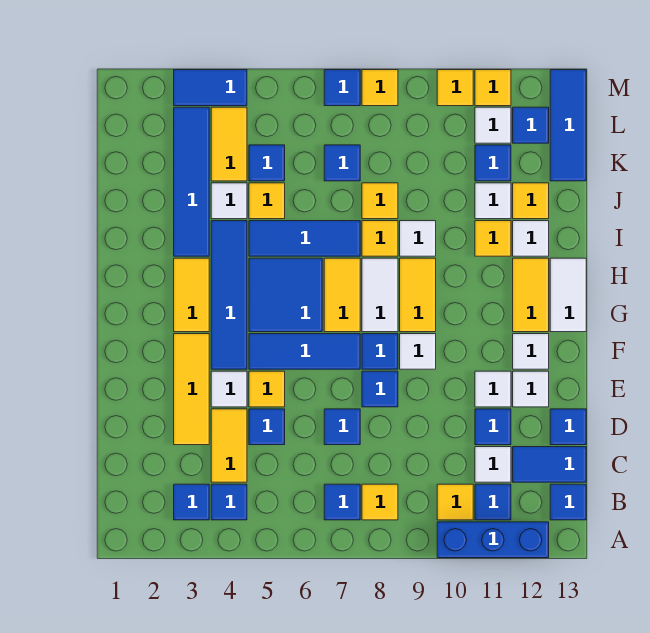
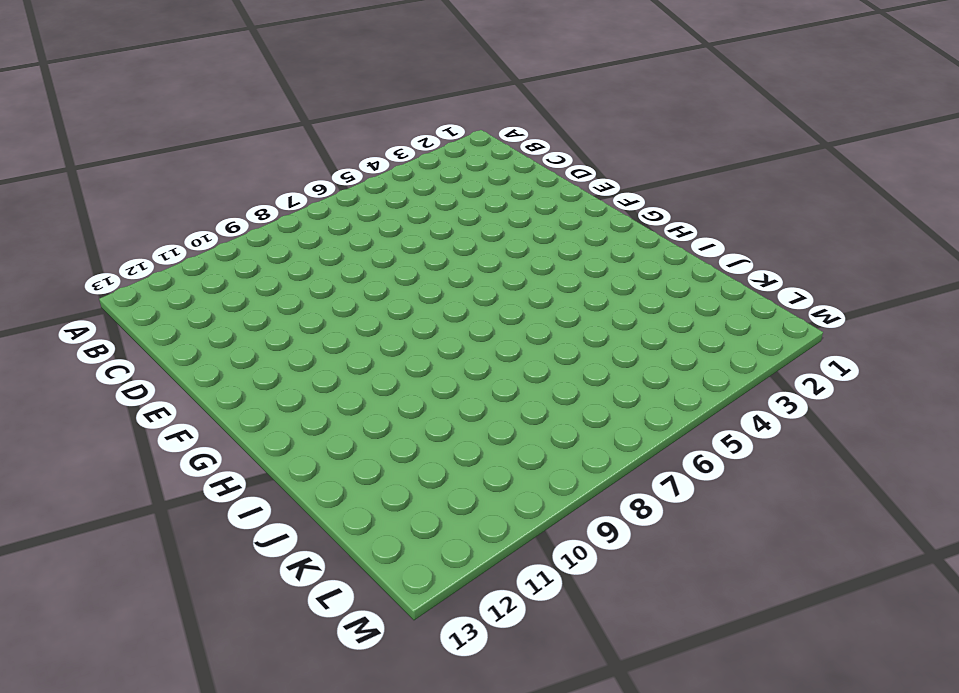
none -> blue brick A10:A12 level 1
none -> blue tile B3 level 1
none -> blue tile B4 level 1
none -> blue tile B7 level 1

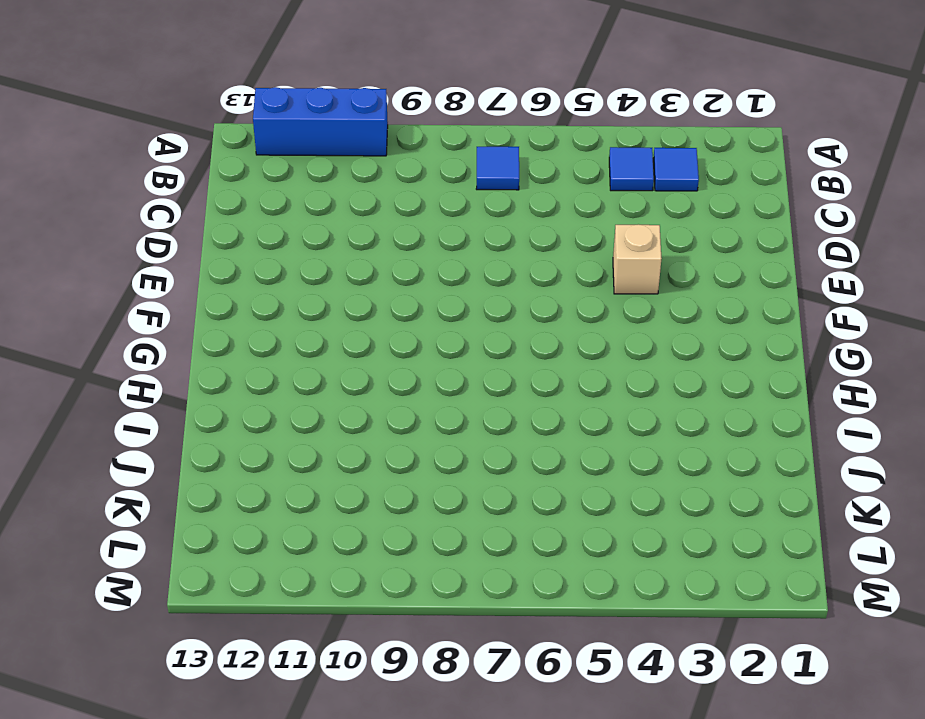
tan brick E4 level 1 -> white tile E4 level 1
none -> yellow tile B8 level 1
none -> yellow tile B10 level 1
none -> blue tile B11 level 1
none -> blue tile B13 level 1

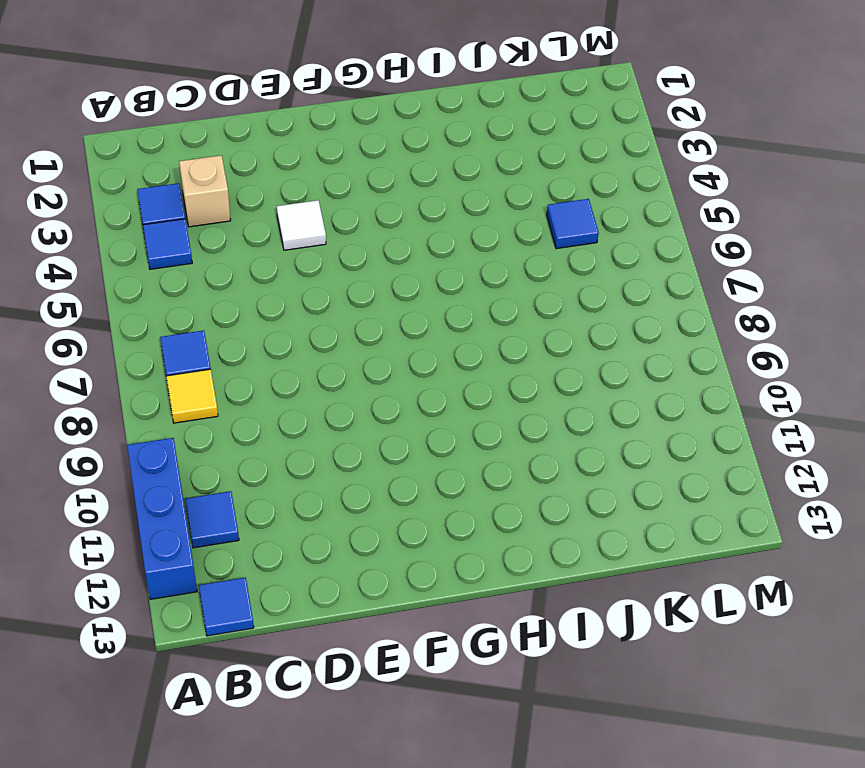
tan brick C3 level 1 -> none
none -> yellow tile B10 level 1
none -> yellow tile C4:D4 level 1
none -> white tile C11 level 1
none -> blue tile C12:C13 level 1

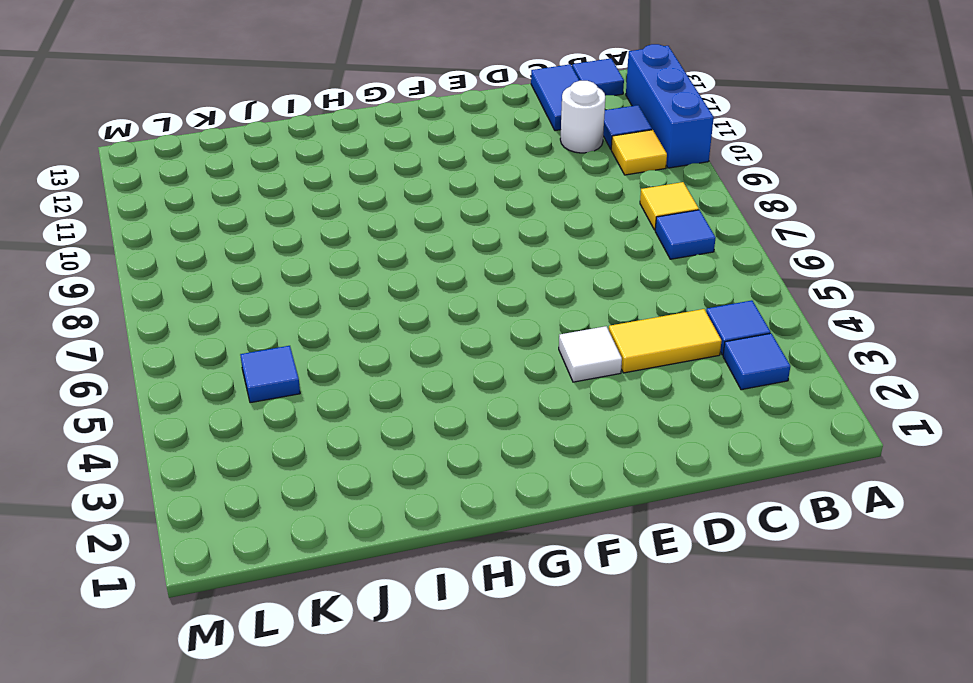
white round brick C11 level 1 -> white tile C11 level 1
none -> yellow tile D3:F3 level 1
none -> blue tile D5 level 1
none -> blue tile D7 level 1
none -> blue tile D11 level 1

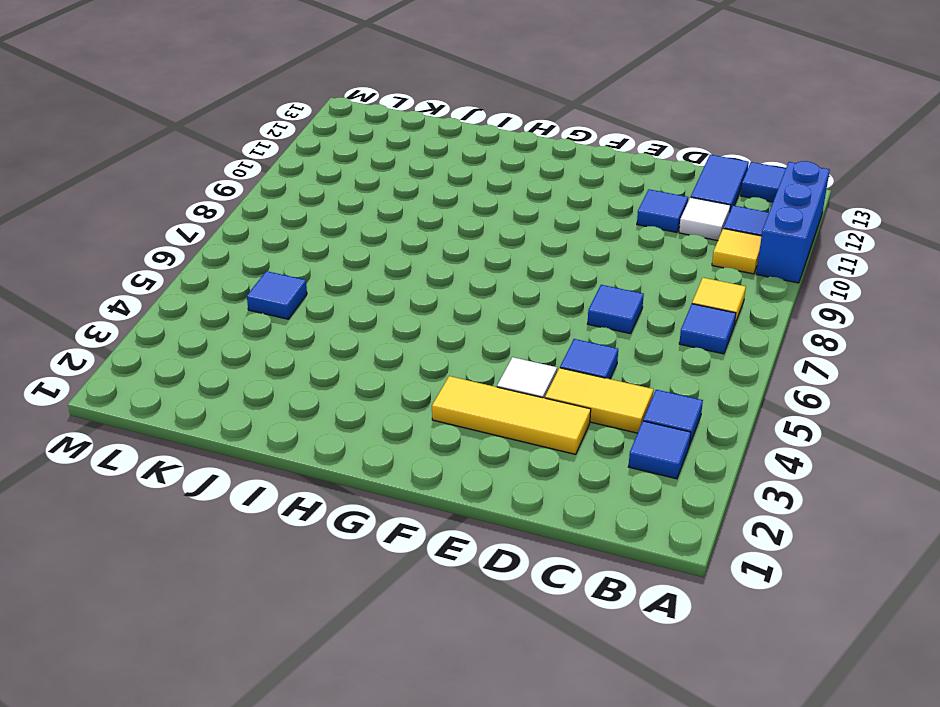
none -> blue tile D13 level 1
none -> yellow tile E5 level 1
none -> blue tile E8 level 1
none -> white tile E11 level 1

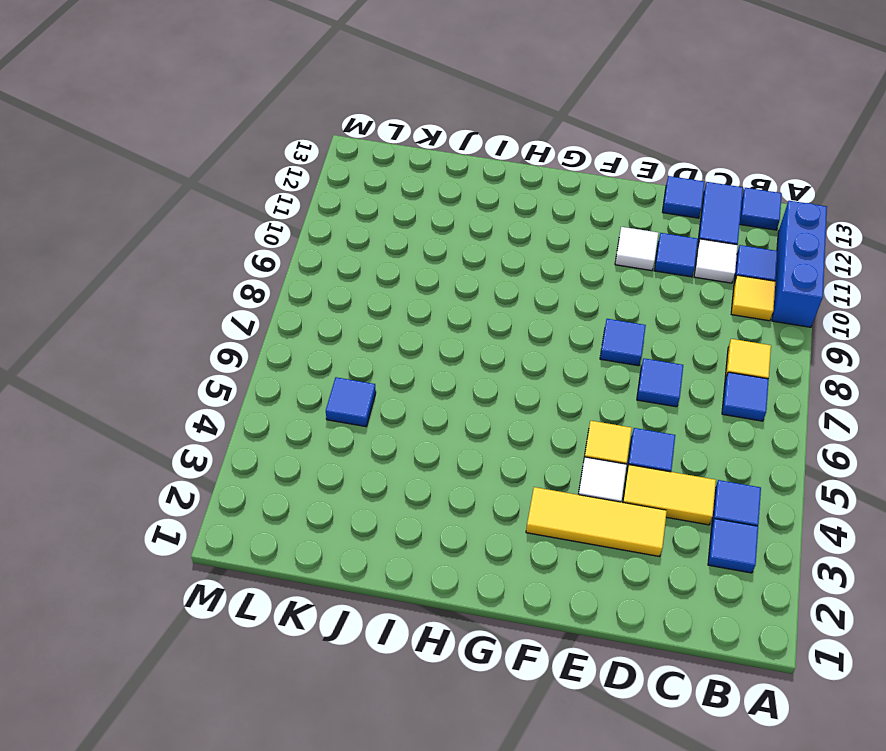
none -> white tile E12 level 1
none -> blue tile F4:I4 level 1
none -> blue tile F5:F7 level 1
none -> blue tile F8 level 1

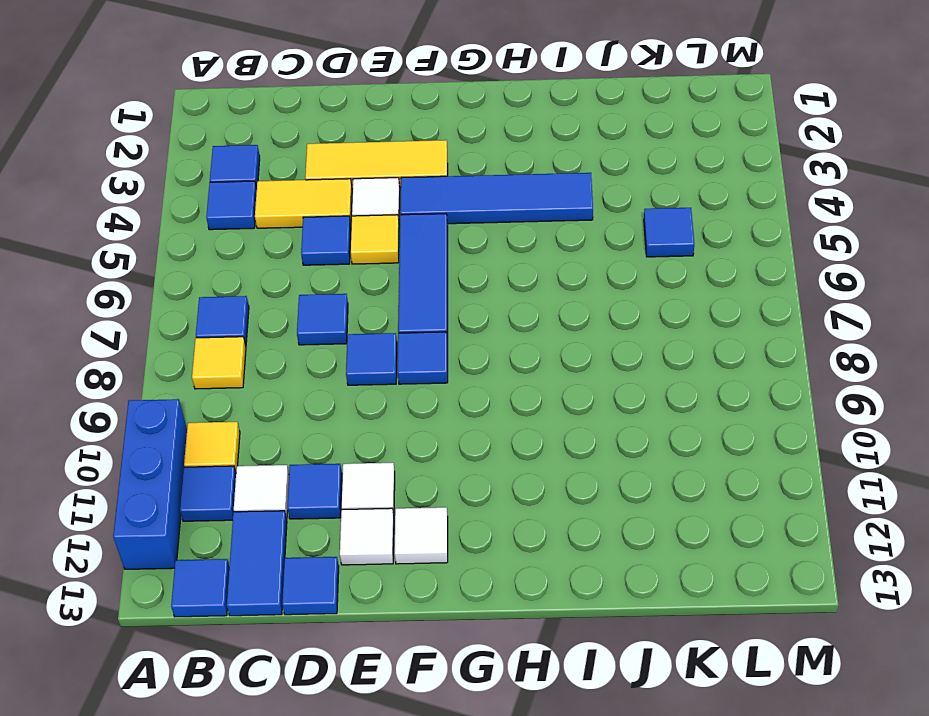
none -> white tile F9 level 1
none -> yellow tile G3:H3 level 1
none -> blue tile G5:H6 level 1
none -> yellow tile G7:H7 level 1

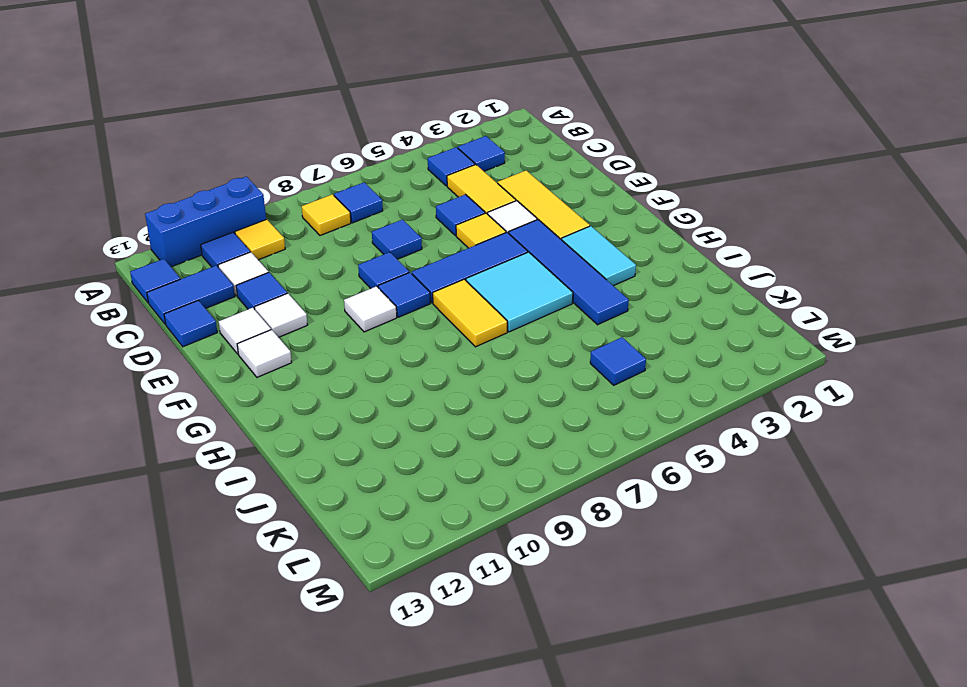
cyan tile G3:H3 level 1 -> yellow tile G3:H3 level 1
cyan tile G5:H6 level 1 -> blue tile G5:H6 level 1
none -> white tile G8:H8 level 1
none -> yellow tile G9:H9 level 1
none -> yellow tile G12:H12 level 1
none -> white tile G13:H13 level 1

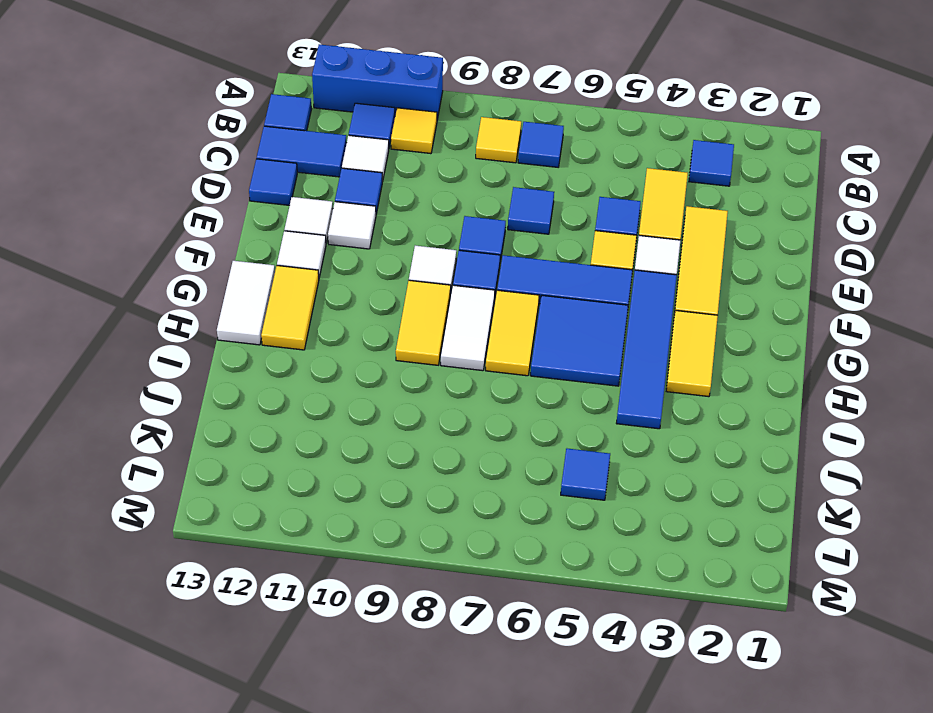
none -> blue tile B4 level 1
none -> blue tile I3:L3 level 1
none -> blue tile I5:I7 level 1
none -> yellow tile I8 level 1

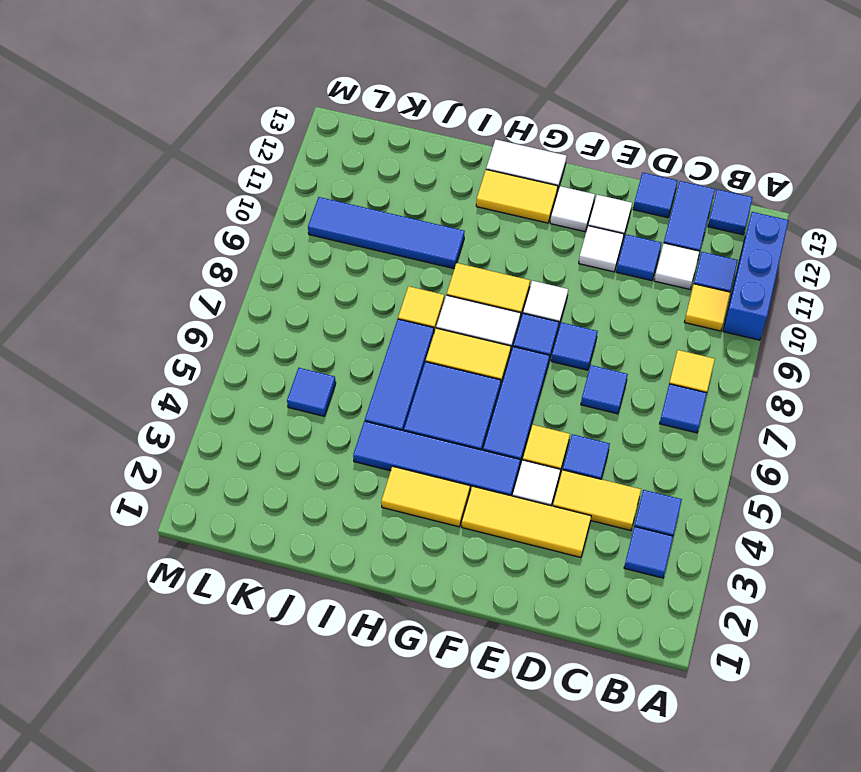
blue tile I10:L10 level 1 -> blue tile I3:L3 level 1
none -> white tile I9 level 1
none -> yellow tile I11 level 1
none -> white tile I12 level 1
none -> white tile J4 level 1

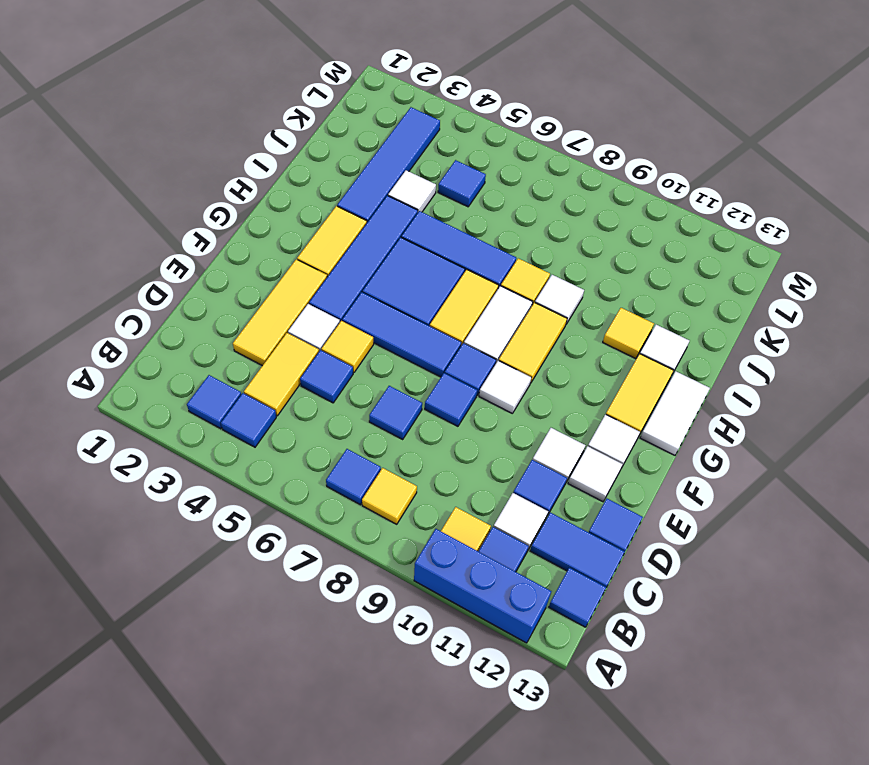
none -> yellow tile J5 level 1
none -> yellow tile J8 level 1
none -> white tile J11 level 1
none -> yellow tile J12 level 1

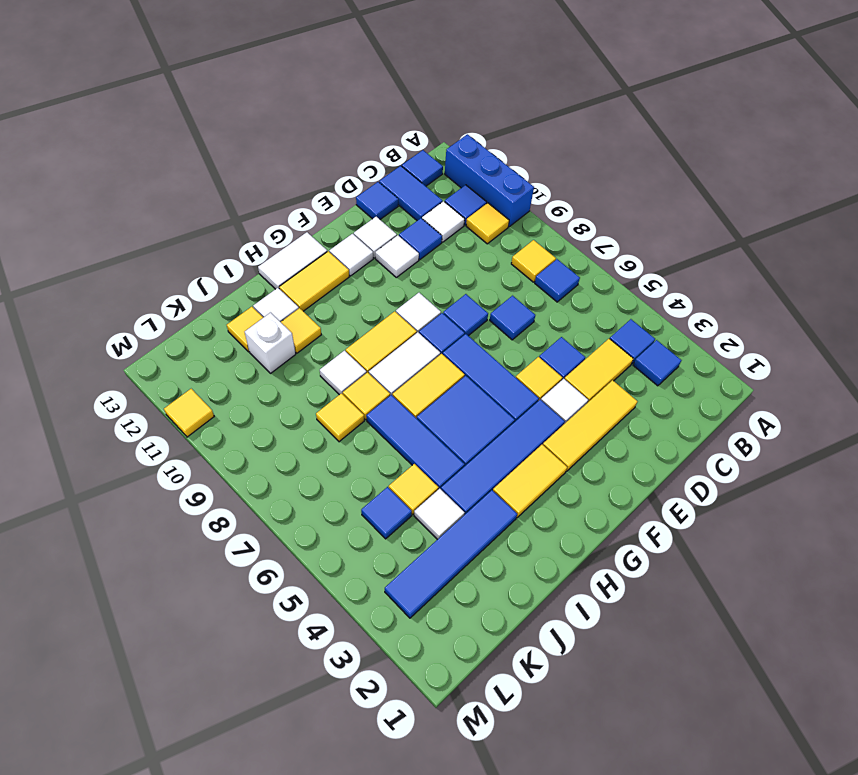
white brick J11 level 1 -> white tile J11 level 1
none -> yellow tile K4:L4 level 1
none -> blue tile K7 level 1
none -> blue tile K11 level 1
none -> blue tile K13:M13 level 1

